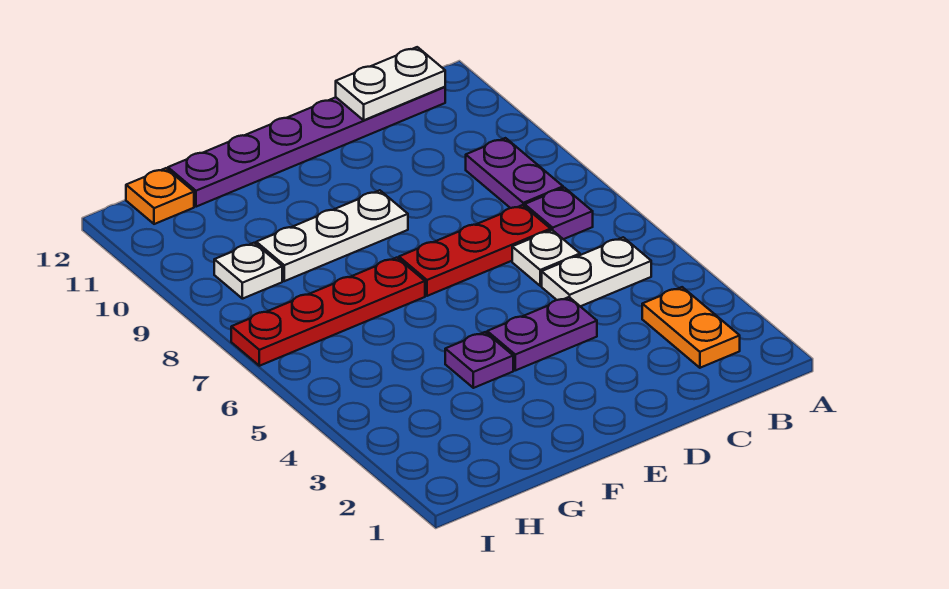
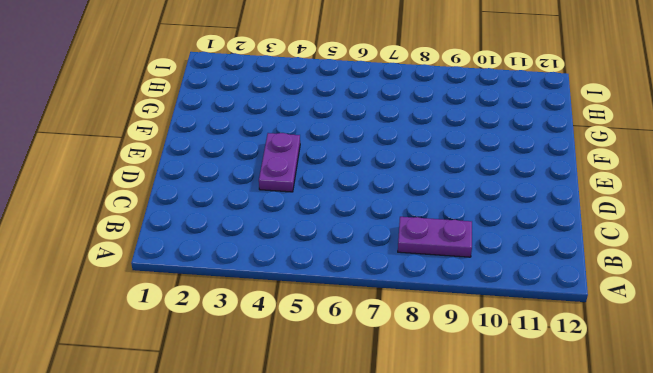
none -> orange plate B2:B3 level 1
none -> white plate B5:C5 level 1
none -> purple plate B7 level 1

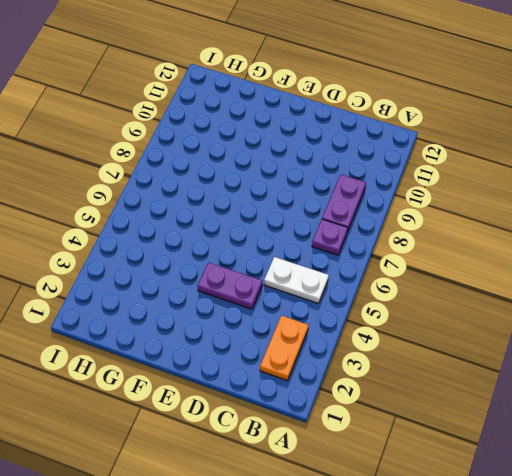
none -> purple plate B12:G12 level 1
none -> white plate C6 level 1
none -> red plate C7:E7 level 1

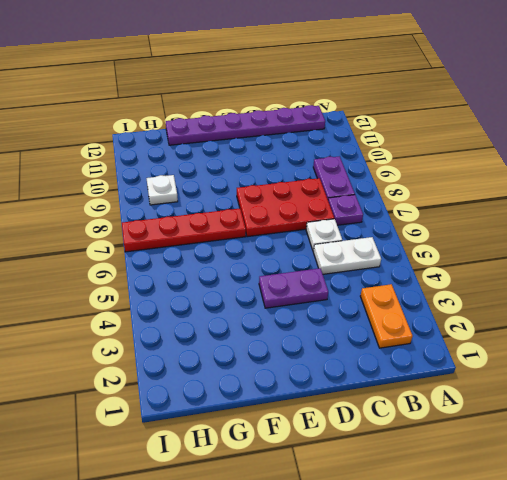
red plate C7:E8 level 1 -> red plate C7:E7 level 1
none -> white plate E9:G9 level 1
none -> purple plate F4 level 1
none -> orange plate H12 level 1

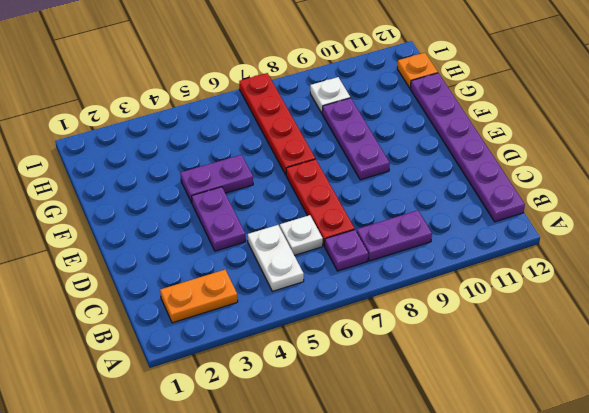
purple plate E9:G9 level 1 -> white plate E9:G9 level 1
purple plate F4:F5 level 1 -> purple plate F4 level 1
none -> white plate B12:C12 level 2

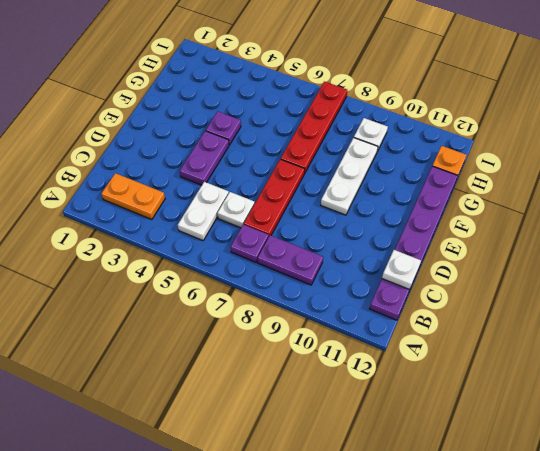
white plate C12 level 2 -> white plate B12:C12 level 2

